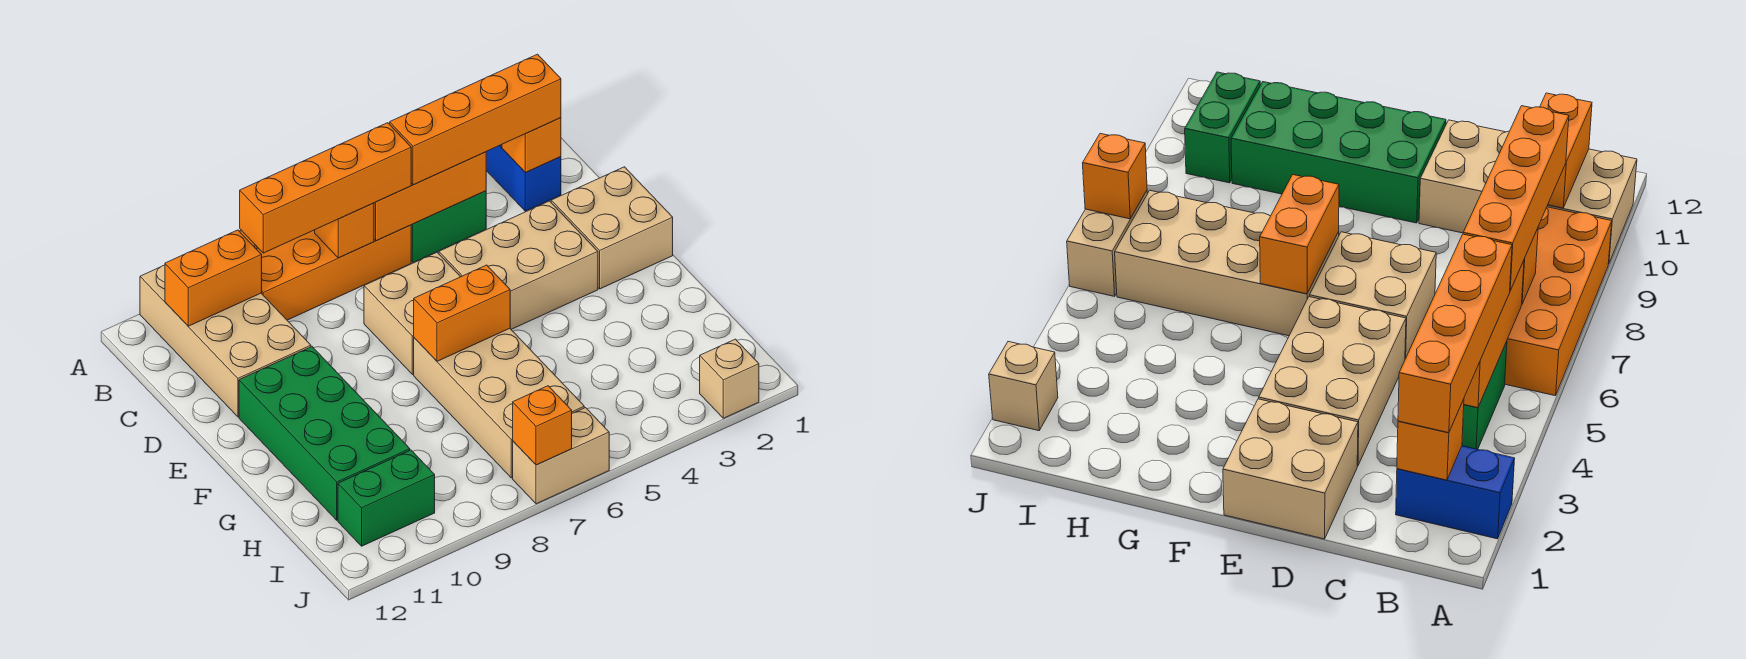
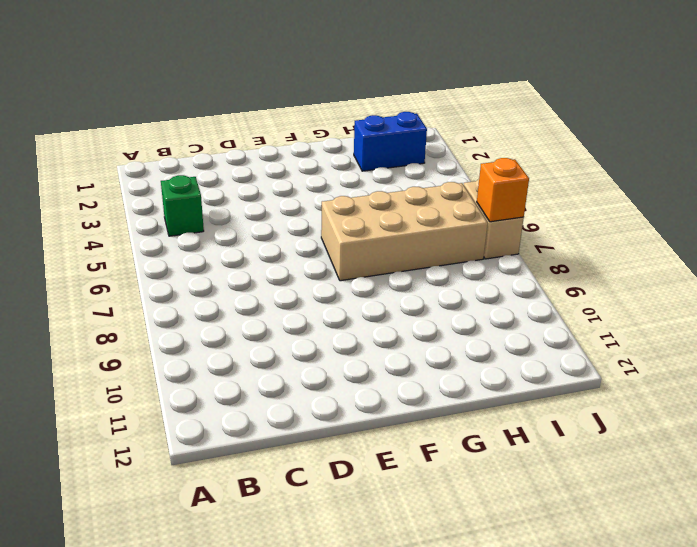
green brick B4 level 1 -> green brick B4:B5 level 1
blue brick H2:I2 level 1 -> blue brick A2:B2 level 1
none -> orange brick A6:B9 level 1
none -> tan brick A10:D11 level 1
none -> tan brick D1:E2 level 1

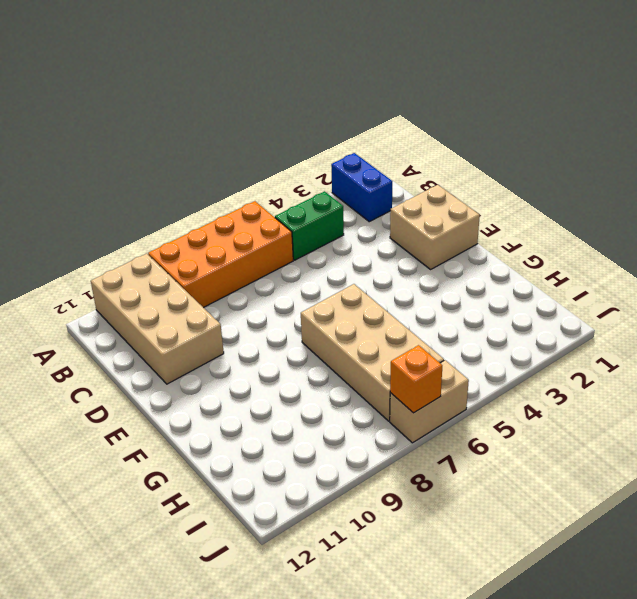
none -> tan brick D3:E5 level 1
none -> tan brick D6:E7 level 1
none -> green brick E10:H11 level 1

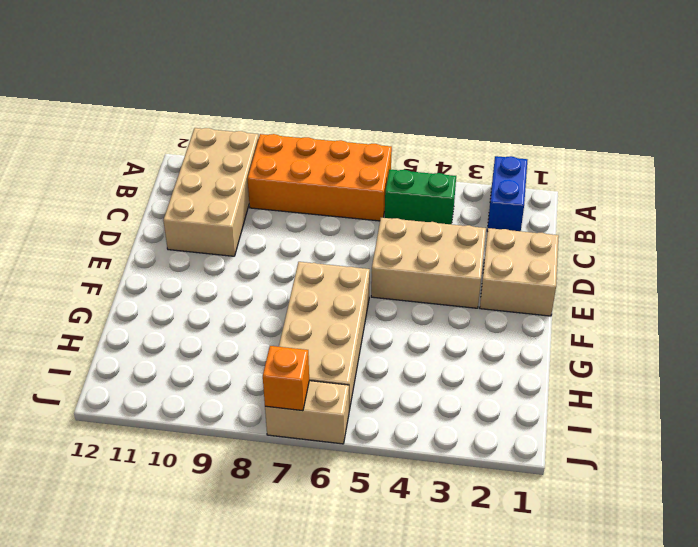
none -> tan brick D6:E7 level 1
none -> green brick E10:H11 level 1
none -> green brick I10:I11 level 1

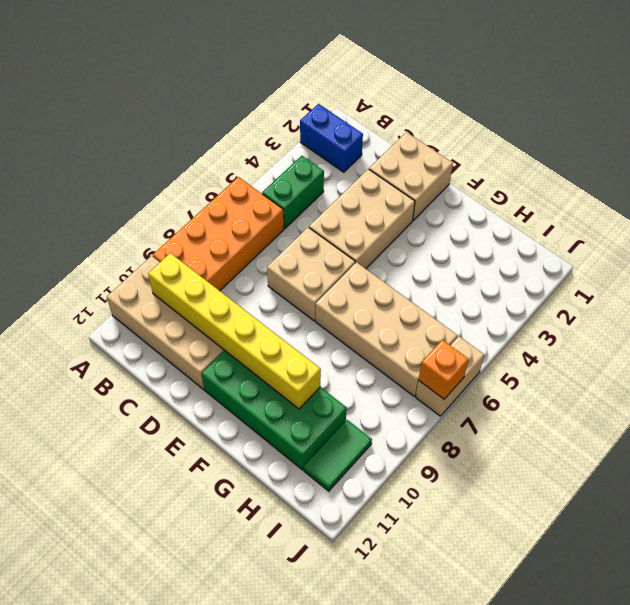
yellow brick B10:G10 level 2 -> orange brick B10:B11 level 2
green tile I10:I11 level 1 -> green brick I10:I11 level 1
none -> tan brick J2 level 1
none -> orange brick B2 level 2
none -> orange brick B4:B6 level 2

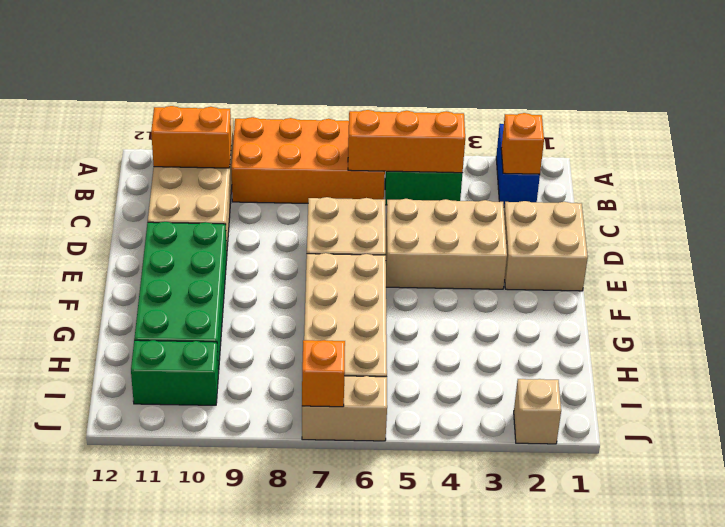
none -> orange brick B7 level 2
none -> orange brick F6:F7 level 2
none -> orange brick B2:B5 level 3

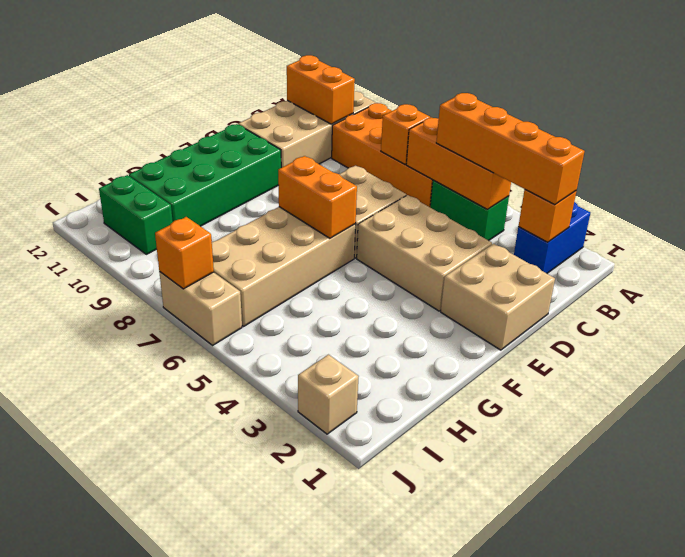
none -> orange brick B6:B9 level 3

